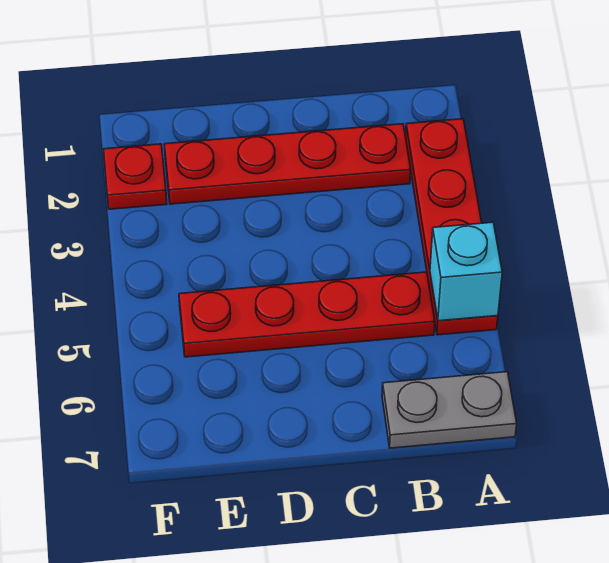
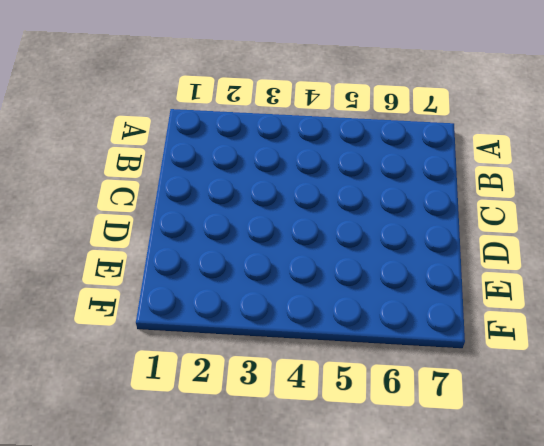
none -> red plate A2:A5 level 1
none -> grey plate A7:B7 level 1

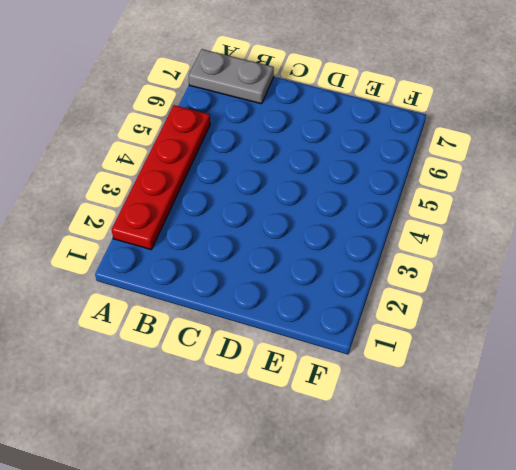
none -> red plate B2:E2 level 1
none -> red plate B5:E5 level 1

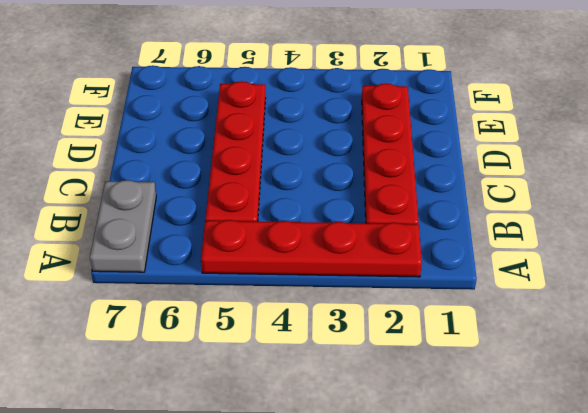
none -> red plate F2 level 1
none -> cyan brick A5 level 2

